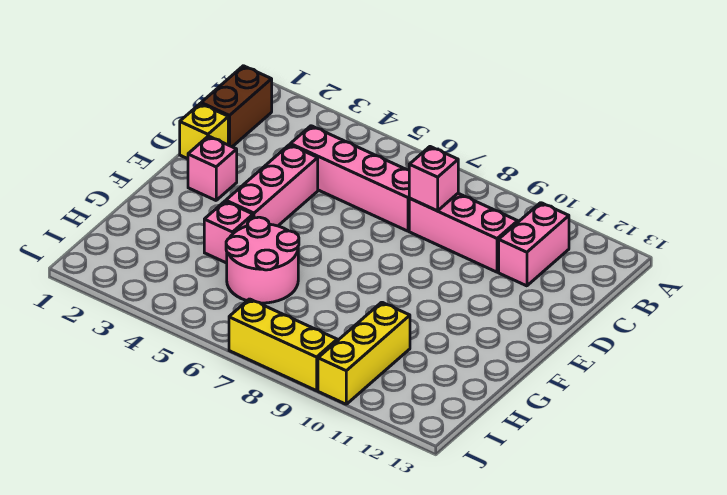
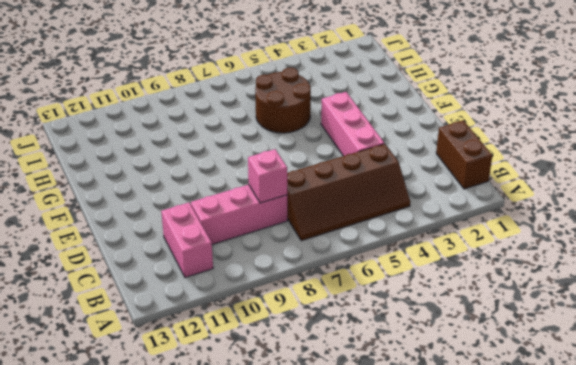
brown slope B4:C7 level 1 top C -> pink brick C4:C7 level 1
brown round brick G5:H6 level 1 -> pink round brick G5:H6 level 1
none -> yellow brick D1 level 1
none -> pink brick E2 level 1
none -> pink brick G4 level 1

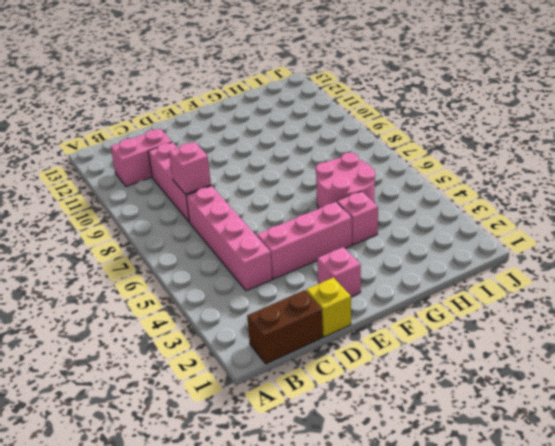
none -> yellow brick H10:J10 level 1
none -> yellow brick J7:J9 level 1

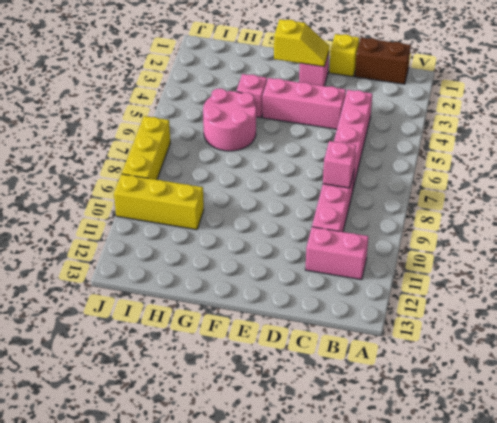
yellow slope E2:F2 level 2 top F -> none

